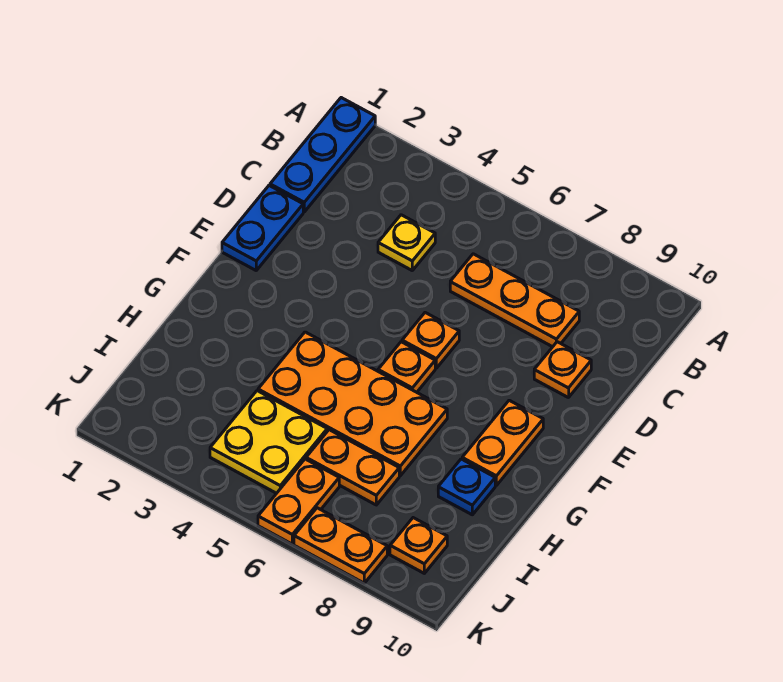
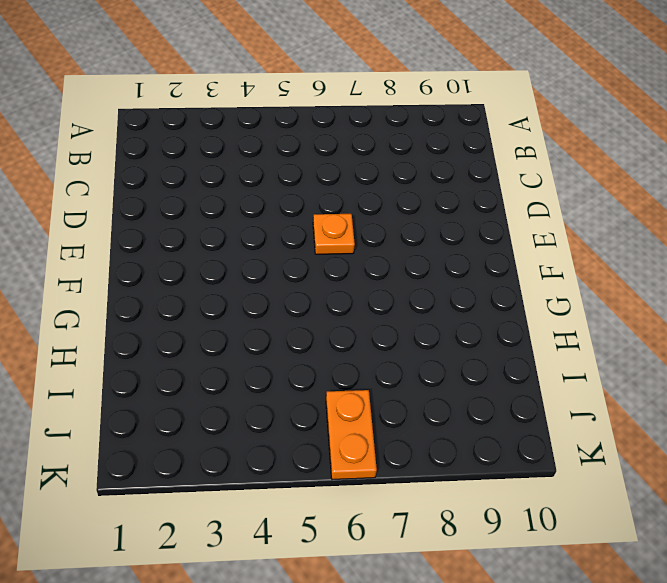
none -> blue plate A1:C1 level 1
none -> yellow plate C4 level 1
none -> orange plate C6:C8 level 1

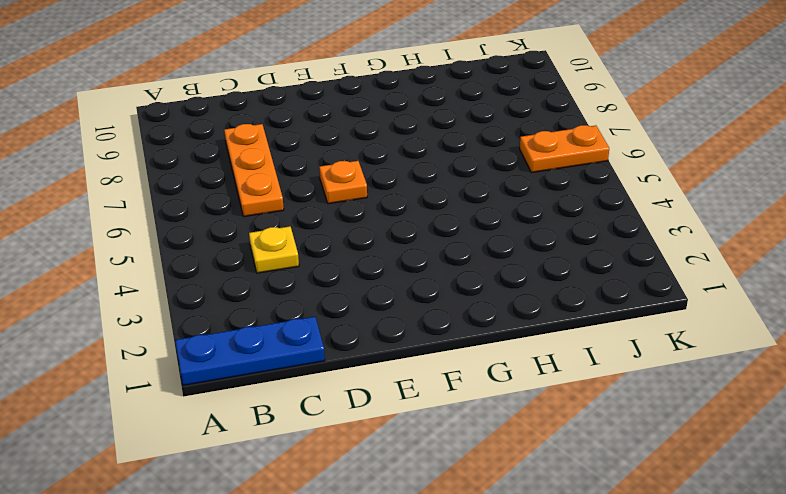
none -> blue plate D1:E1 level 1
none -> orange plate D9 level 1
none -> orange plate F6 level 1

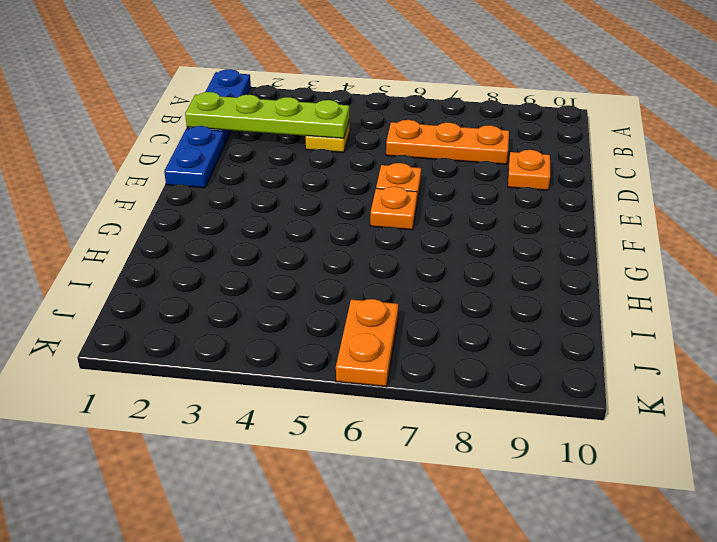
lime plate C1:C4 level 2 -> none
none -> orange plate F9:G9 level 1
none -> orange plate G4:H7 level 1
none -> blue plate H9 level 1

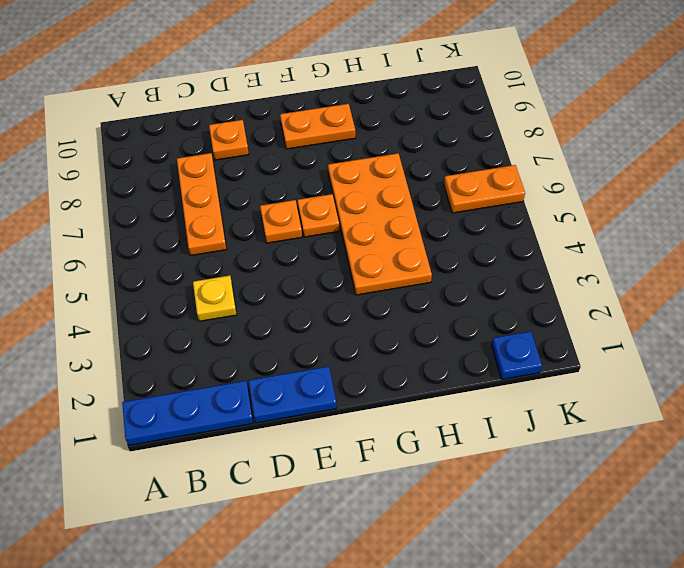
blue plate J1 level 1 -> blue plate H9 level 1
none -> yellow plate I4:J5 level 1
none -> orange plate I6:I7 level 1
none -> orange plate J9 level 1

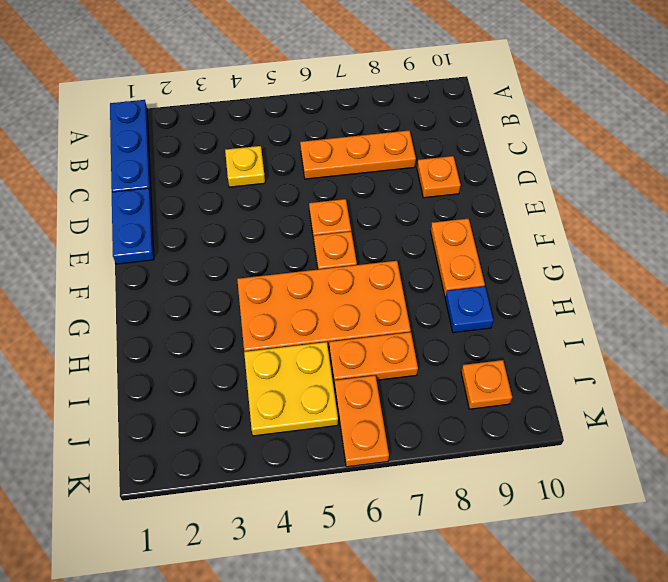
none -> orange plate K7:K8 level 1

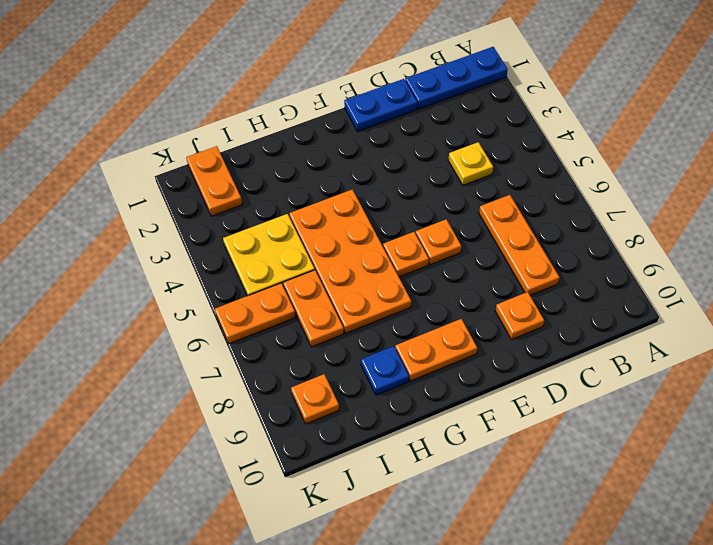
orange plate J1:J2 level 1 -> orange plate K7:K8 level 1

